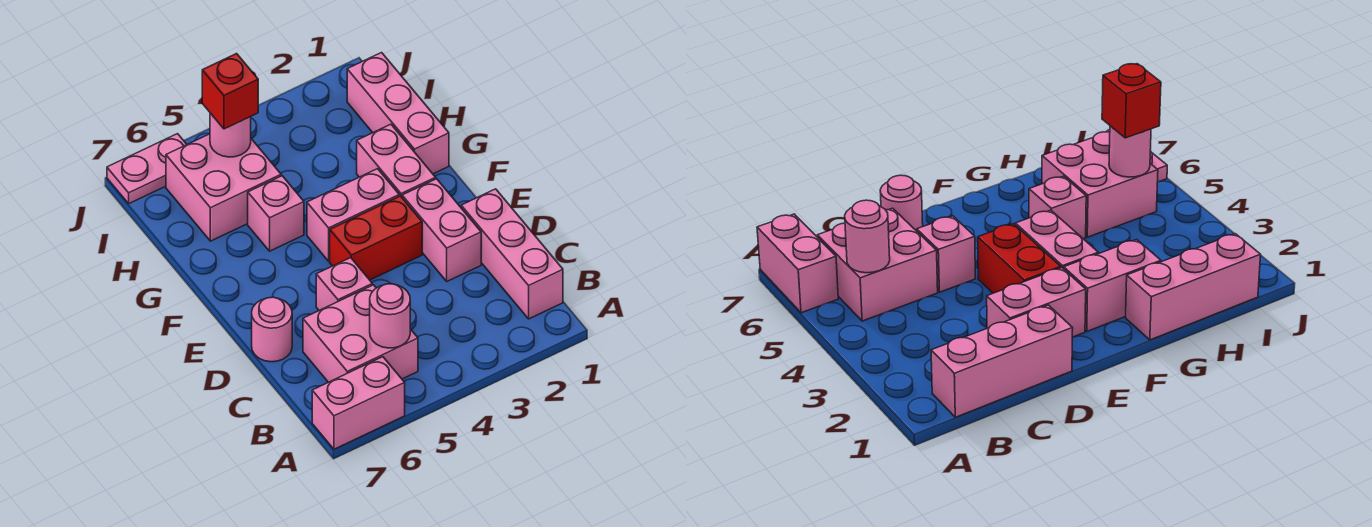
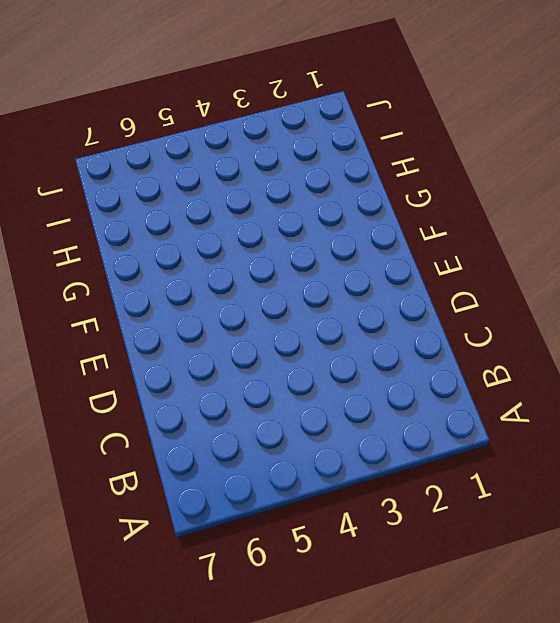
none -> pink brick A6:A7 level 1
none -> pink brick B1:D1 level 1
none -> pink brick B5:C6 level 1

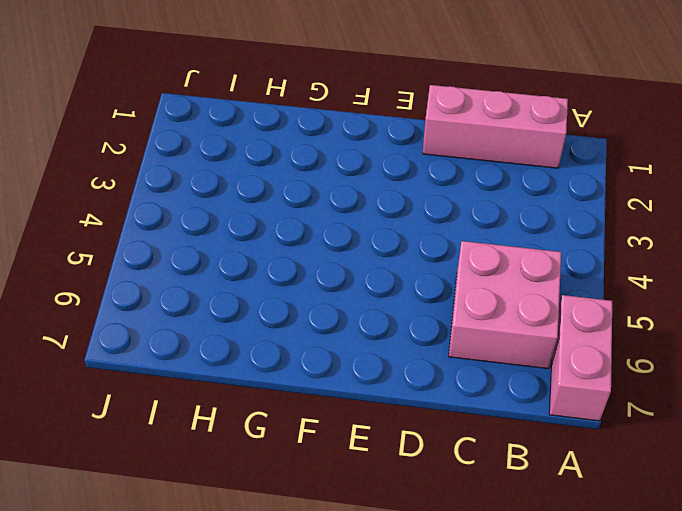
none -> pink brick D2:E2 level 1
none -> pink brick D5 level 1
none -> pink round brick D7 level 1

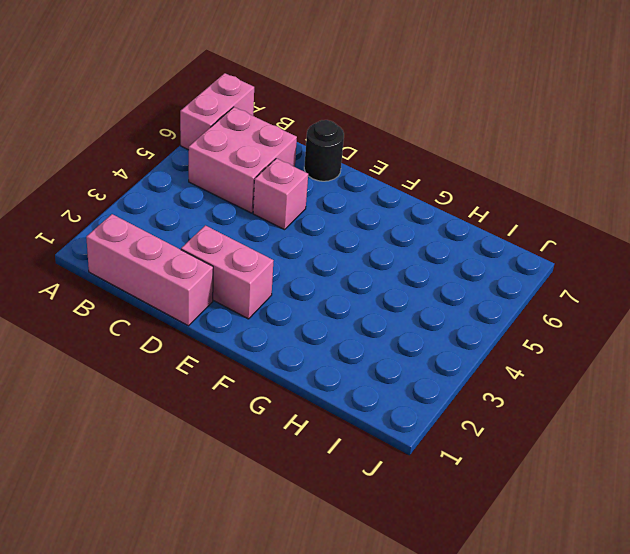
black round brick D7 level 1 -> pink round brick D7 level 1
none -> red brick E3:E4 level 1
none -> pink brick F2:G2 level 1
none -> pink brick F3:F4 level 1

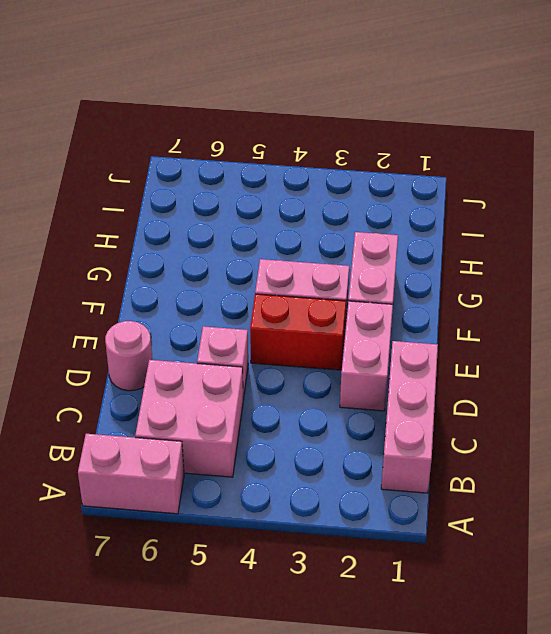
none -> pink brick G1:I1 level 1
none -> pink brick G5 level 1
none -> pink brick H5:I6 level 1

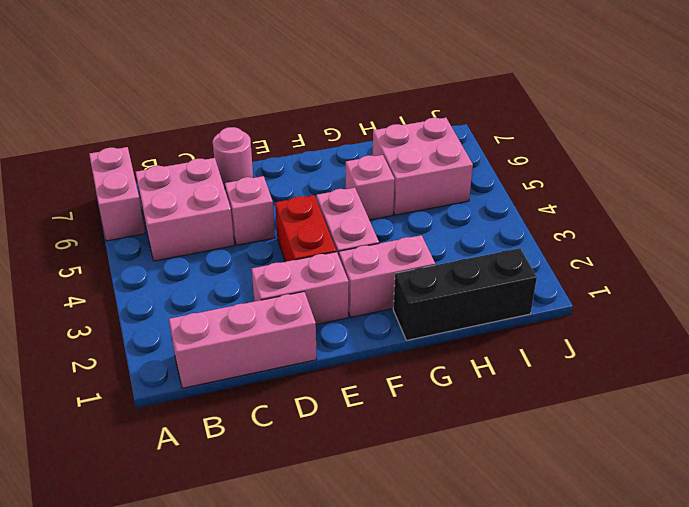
black brick G1:I1 level 1 -> pink brick G1:I1 level 1
none -> pink plate J6:J7 level 1
none -> pink round brick B5 level 2
none -> pink round brick I5 level 2

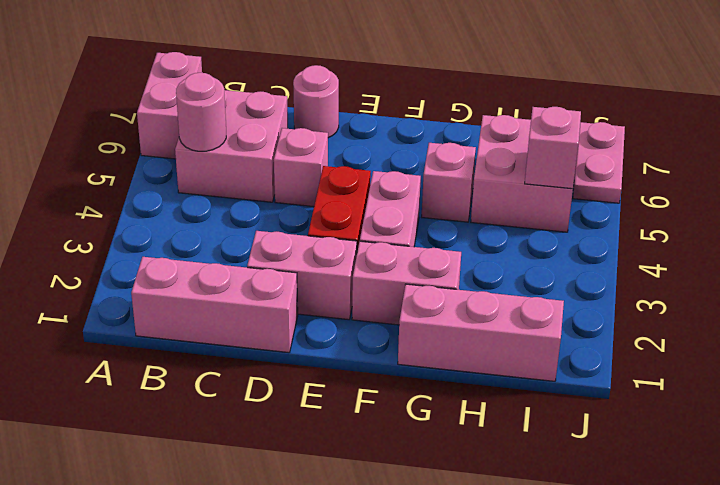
pink brick I5 level 2 -> pink round brick I5 level 2
none -> red brick I5 level 3

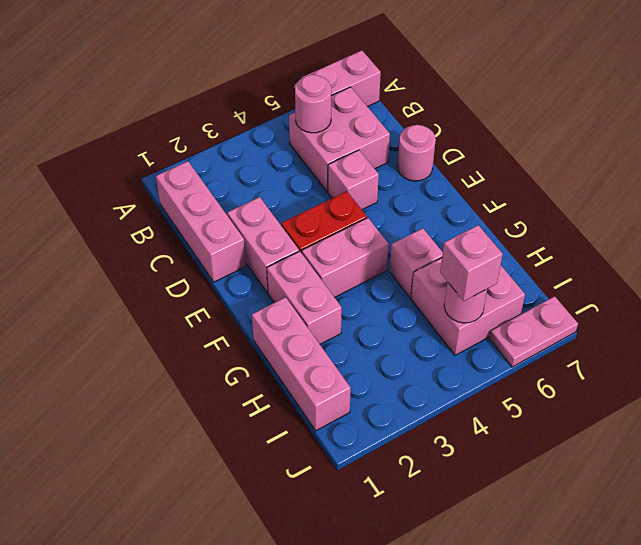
pink brick I5 level 3 -> red brick I5 level 3

